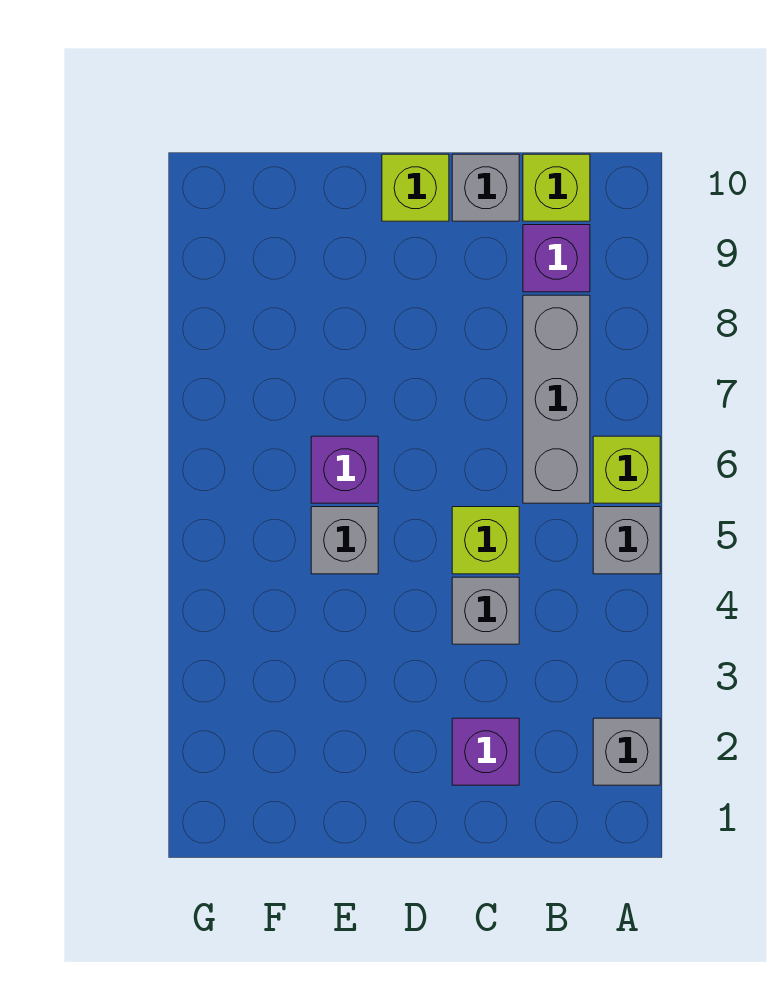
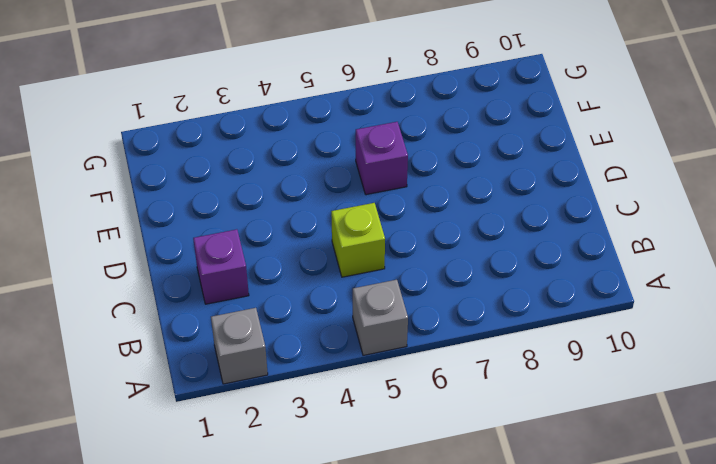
none -> lime brick A6 level 1
none -> grey brick B6:B8 level 1
none -> purple brick B9 level 1

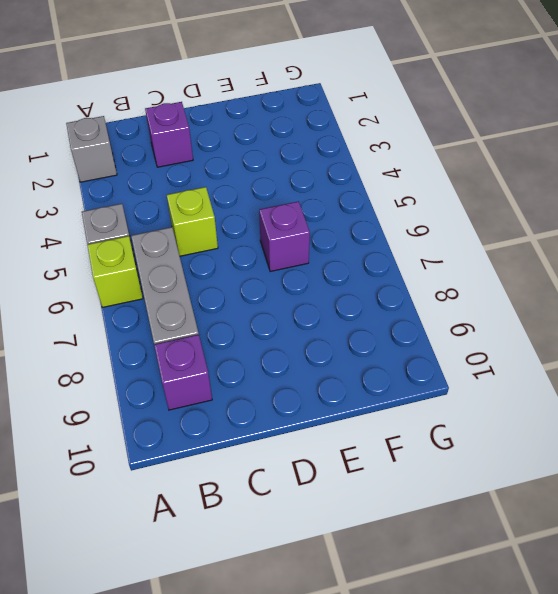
none -> lime brick B10 level 1
none -> grey brick C4 level 1
none -> grey brick C10 level 1

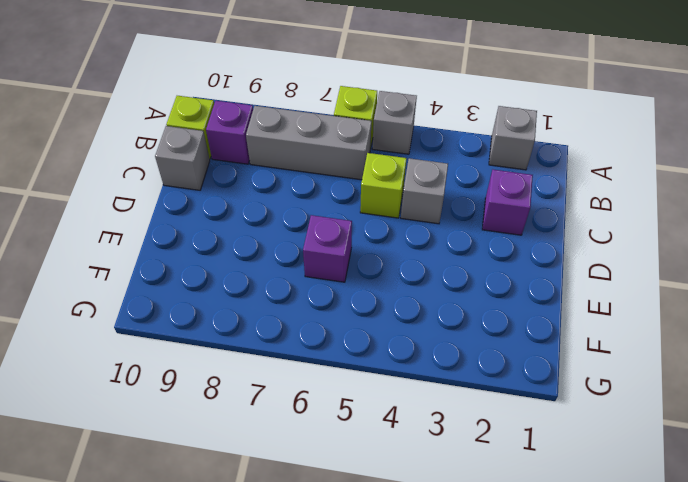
none -> lime brick D10 level 1
none -> grey brick E5 level 1

